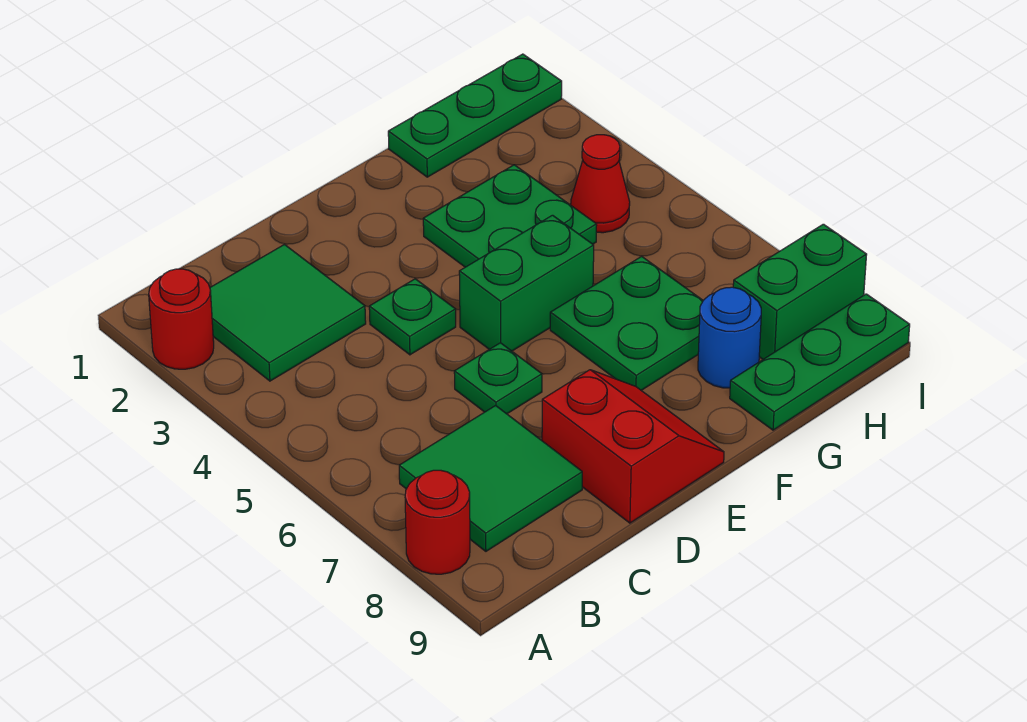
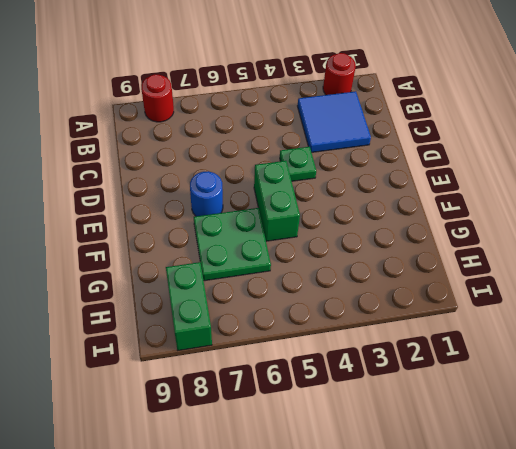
blue tile B2:C3 level 1 -> green tile B2:C3 level 1
blue round brick E7 level 1 -> blue round brick G8 level 1
none -> green tile B7:C8 level 1
none -> green plate D6 level 1
none -> red slope D8:E9 level 1 top D

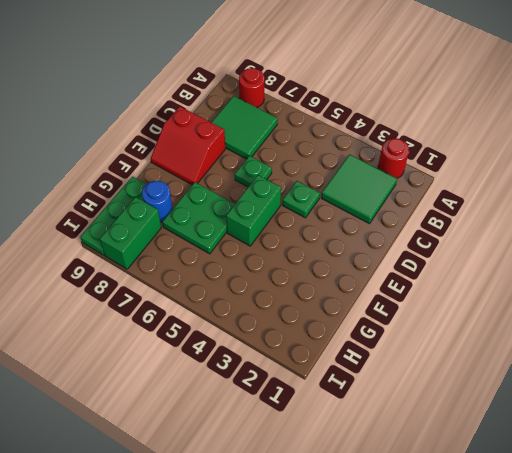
none -> green plate F3:G4 level 1
none -> green plate G1:I1 level 1
none -> red cone H4 level 1

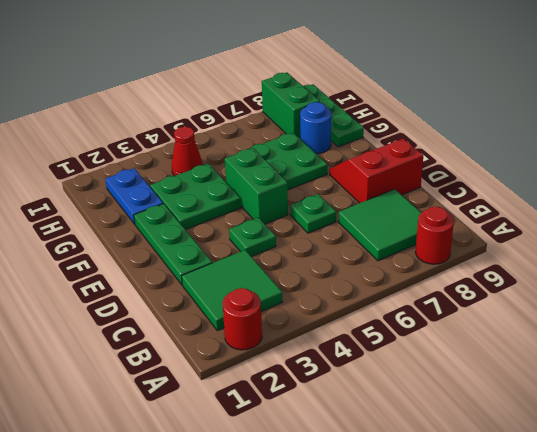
green plate D2:F2 level 1 -> green plate G1:I1 level 1
blue plate G2:H2 level 1 -> none

